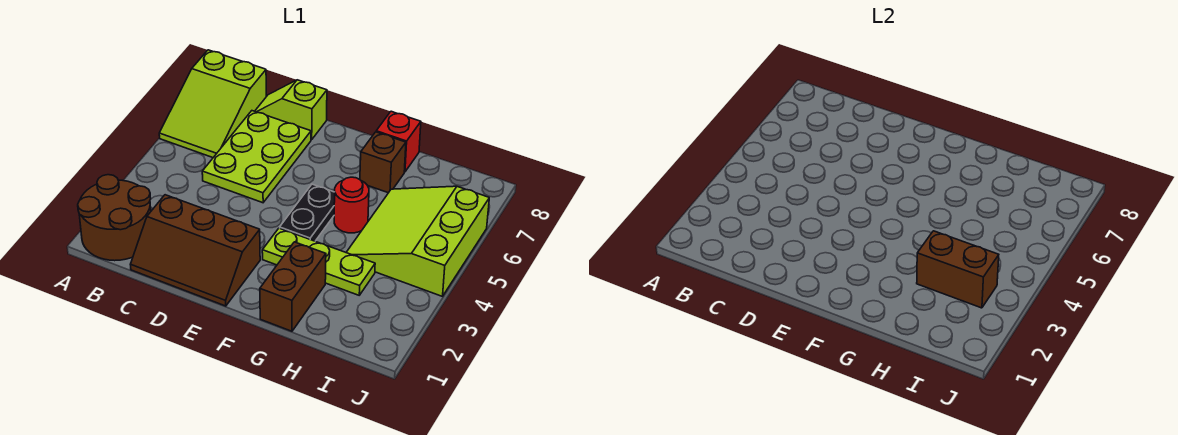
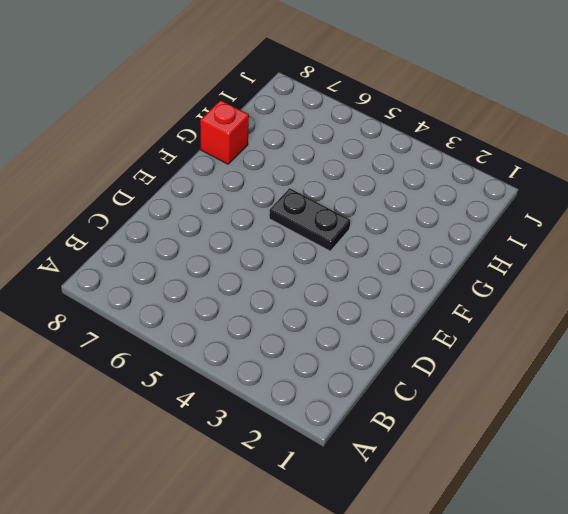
none -> brown round brick A1:B2 level 1
none -> lime slope A6:B8 level 1 top 8
none -> brown slope C1:E2 level 1 top 2

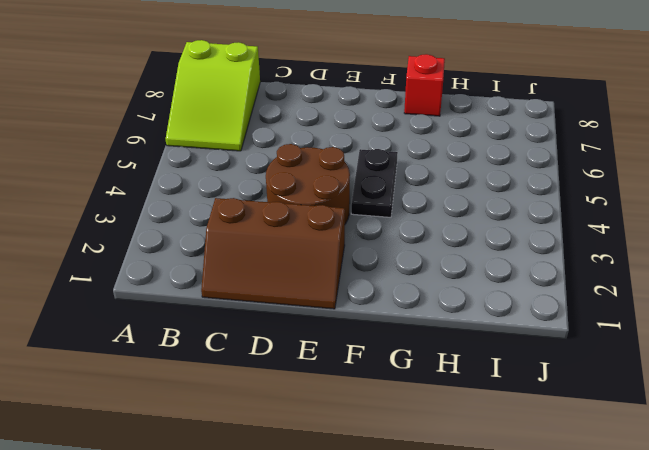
brown round brick D3:E4 level 1 -> brown round brick A1:B2 level 1
none -> lime plate C5:D7 level 1
none -> lime slope C8:D8 level 1 top D
none -> lime plate F3:H3 level 1

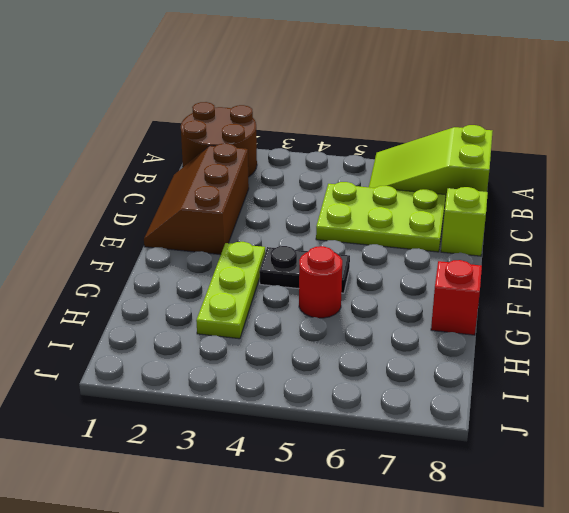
none -> brown brick G1:G2 level 1
none -> brown brick G7 level 1
none -> lime slope H4:J6 level 1 top J

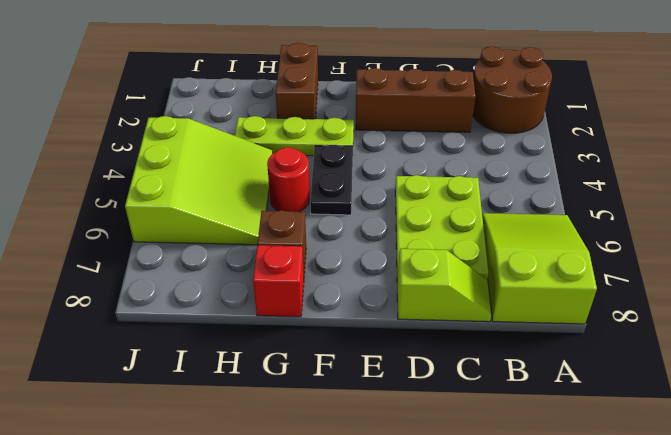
none -> brown brick H3:I3 level 2

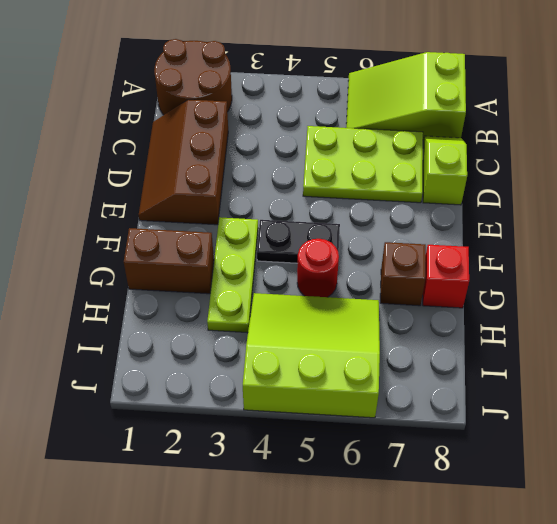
none -> brown brick H3:I3 level 2

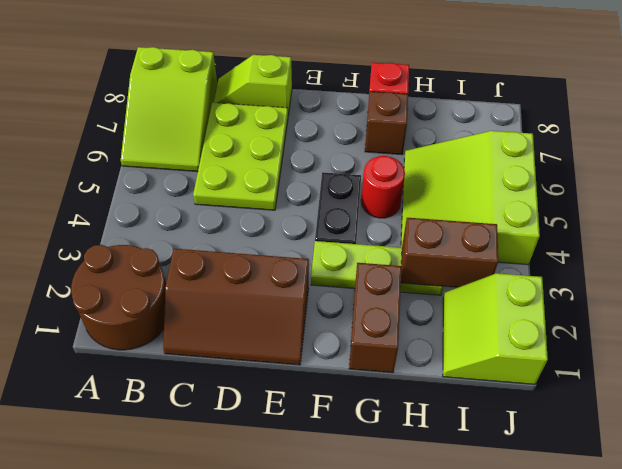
lime slope I1:J2 level 1 top J -> none

